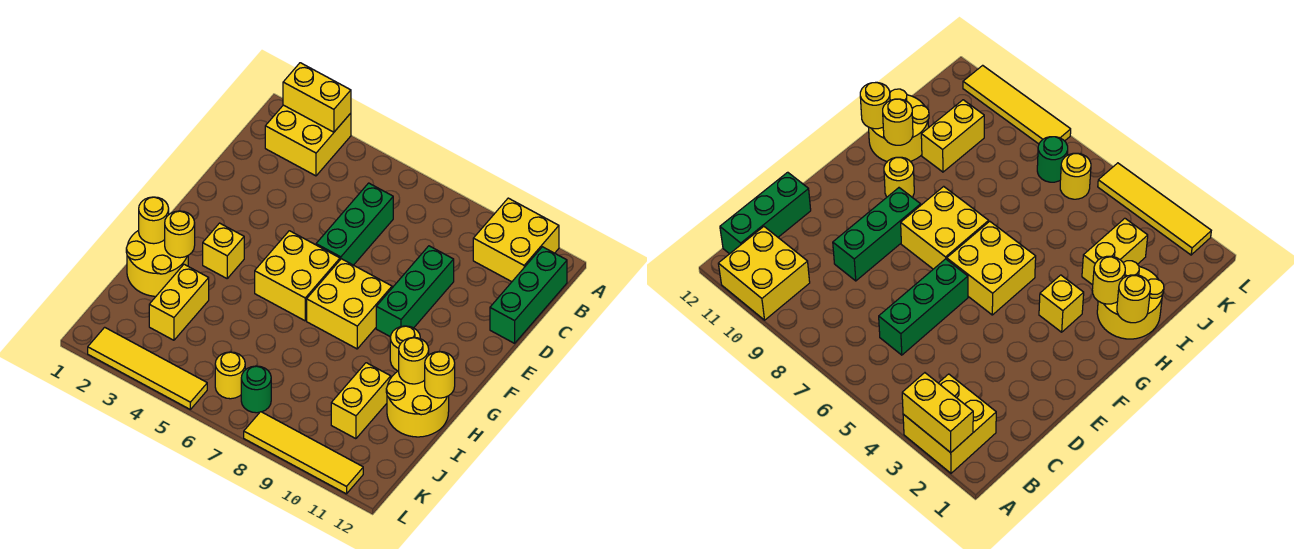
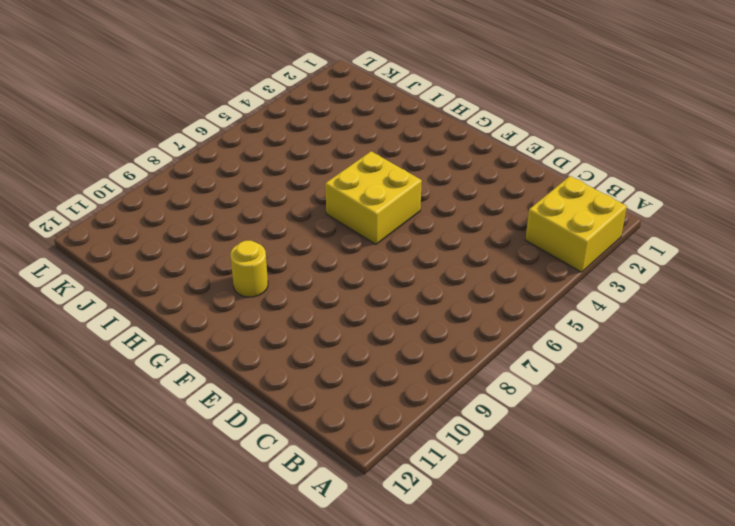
none -> yellow brick A10:B11 level 1
none -> green brick B12:D12 level 1
none -> green brick C6:E6 level 1

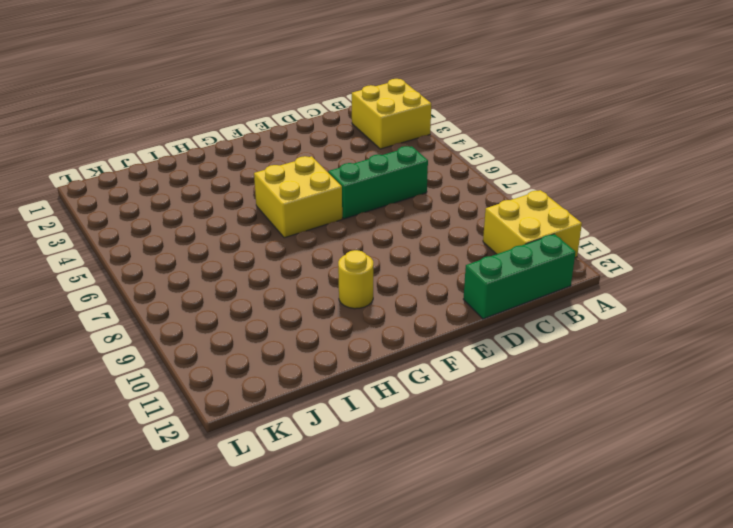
none -> green brick D9:F9 level 1
none -> yellow brick F7:G8 level 1
none -> yellow brick G3 level 1

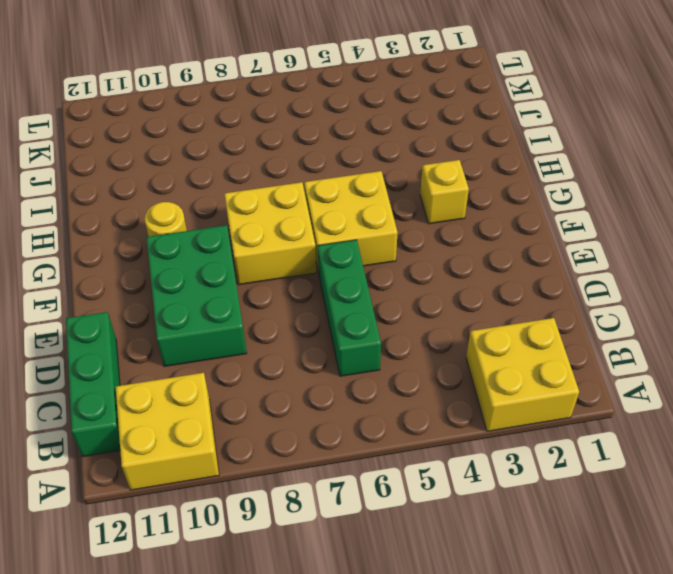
green brick D9:F10 level 1 -> green brick D9:F9 level 1
none -> yellow round brick H1:I2 level 1
none -> yellow round brick H11:I12 level 1
none -> yellow brick I3:J3 level 1

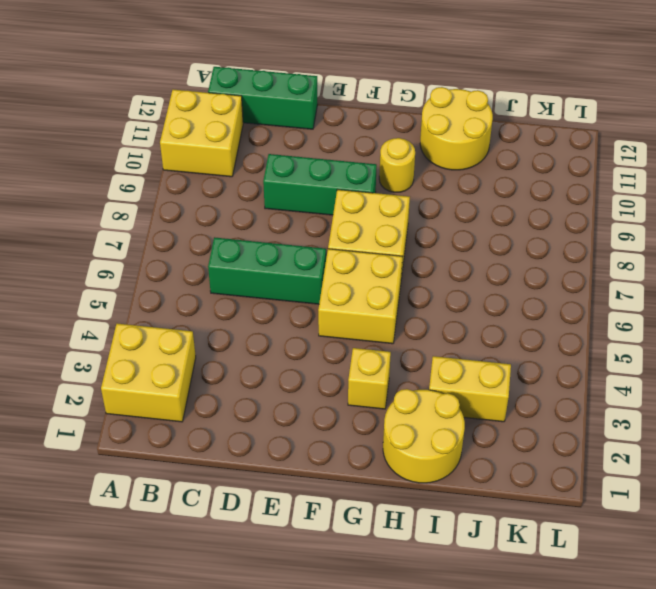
none -> yellow brick I10:J10 level 1
none -> yellow round brick K6 level 1
none -> green round brick K7 level 1

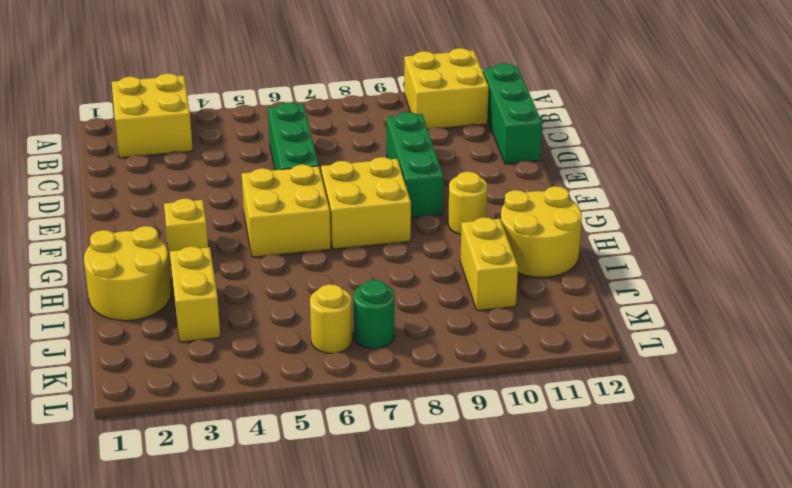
none -> yellow tile L2:L5 level 1
none -> yellow tile L8:L11 level 1
none -> yellow brick A2:A3 level 2

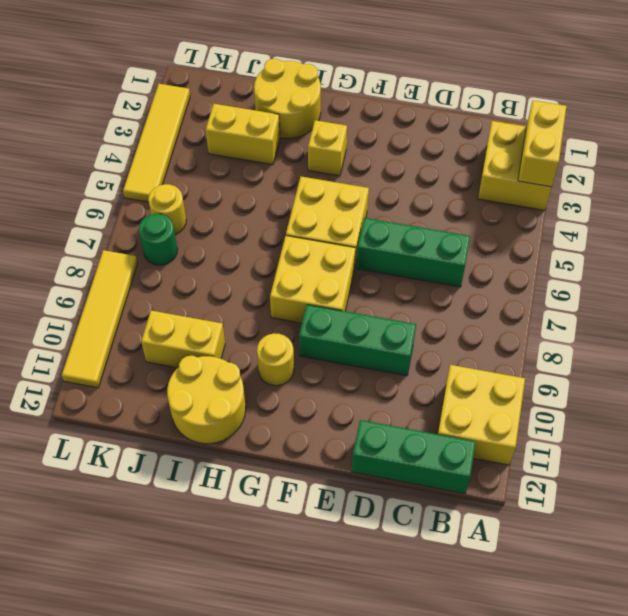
none -> yellow round brick H1 level 2
none -> yellow round brick H2 level 2
none -> yellow round brick H11 level 2

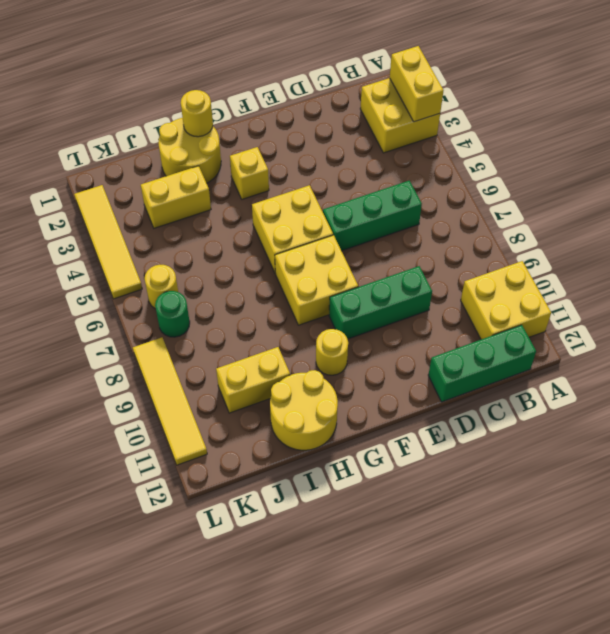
none -> yellow round brick H2 level 2
none -> yellow round brick H11 level 2
none -> yellow round brick H12 level 2

